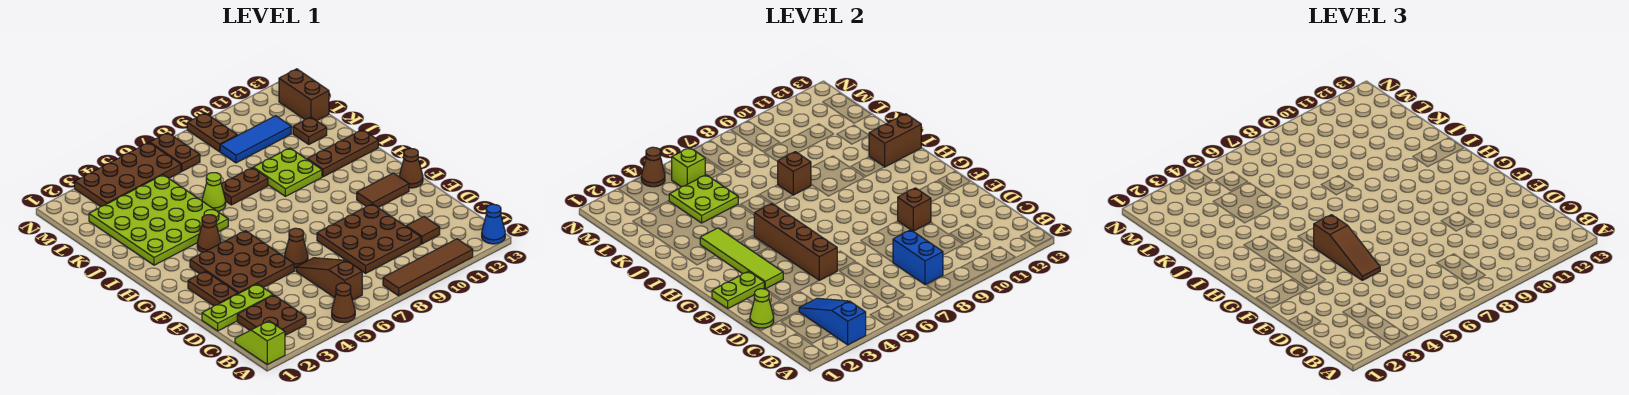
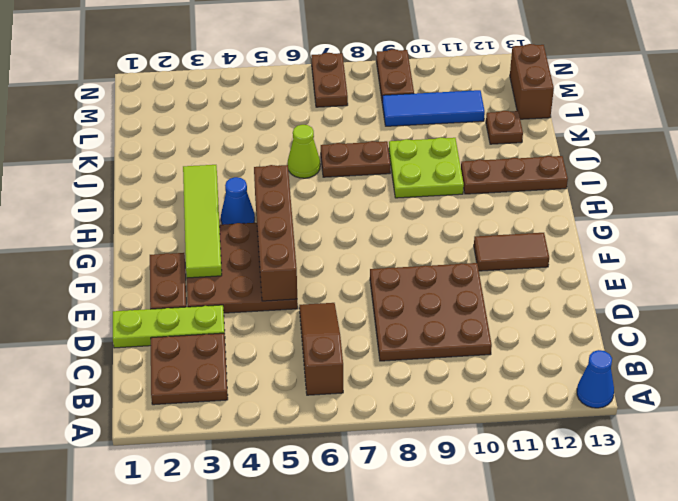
blue cone H4 level 1 -> brown cone H4 level 1
none -> lime slope A1:B1 level 1 top A
none -> brown cone A5 level 1
none -> brown tile A8:A11 level 1
none -> brown tile C11 level 1

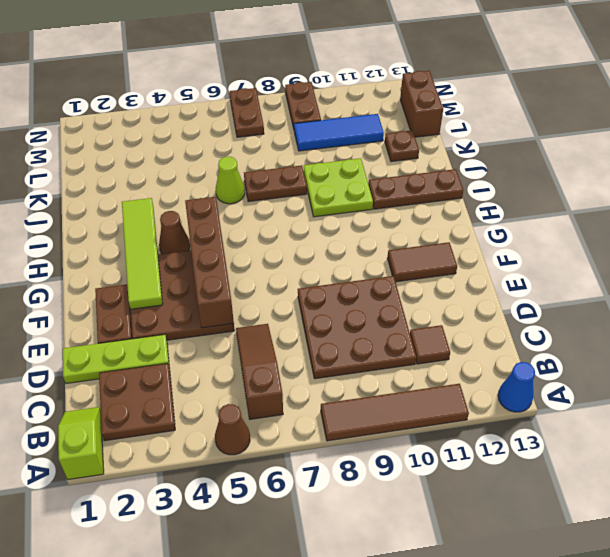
none -> brown cone E6 level 1
none -> brown cone F13 level 1
none -> lime plate I2:L5 level 1
none -> brown plate M3:N6 level 1

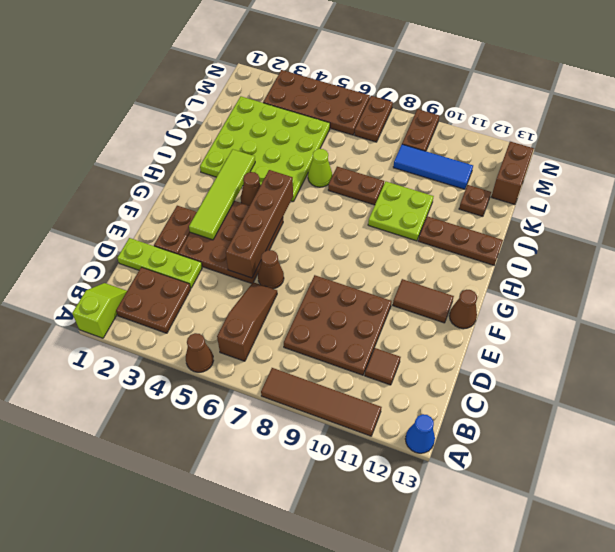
none -> blue slope A3:C3 level 2 top A
none -> blue brick B8:C8 level 2
none -> lime cone D1 level 2
none -> brown brick E10 level 2

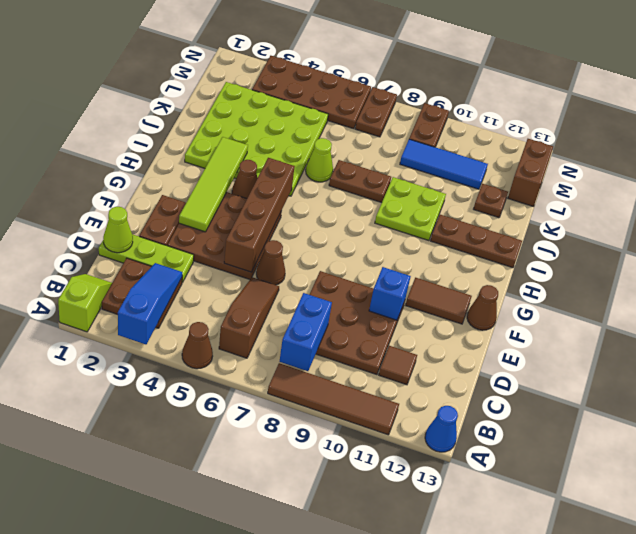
blue brick E10 level 2 -> brown brick E10 level 2
none -> lime plate F1:F2 level 2
none -> brown brick I12:I13 level 2
none -> brown brick J8 level 2
none -> lime plate K4:L5 level 2

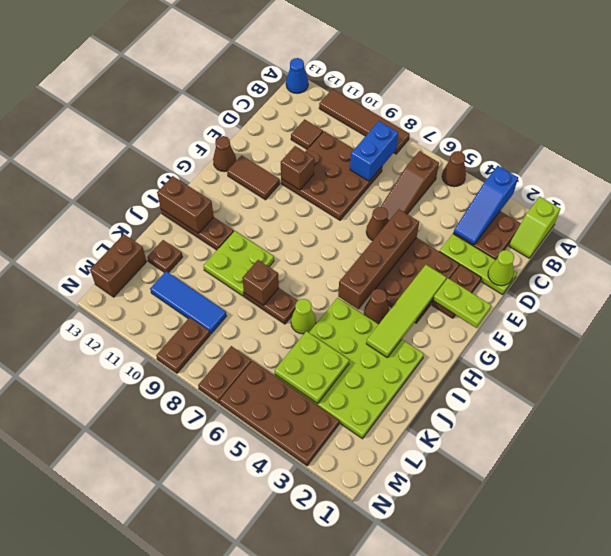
none -> lime brick M5 level 2
none -> brown cone N4 level 2
none -> brown slope E5:G5 level 3 top G

